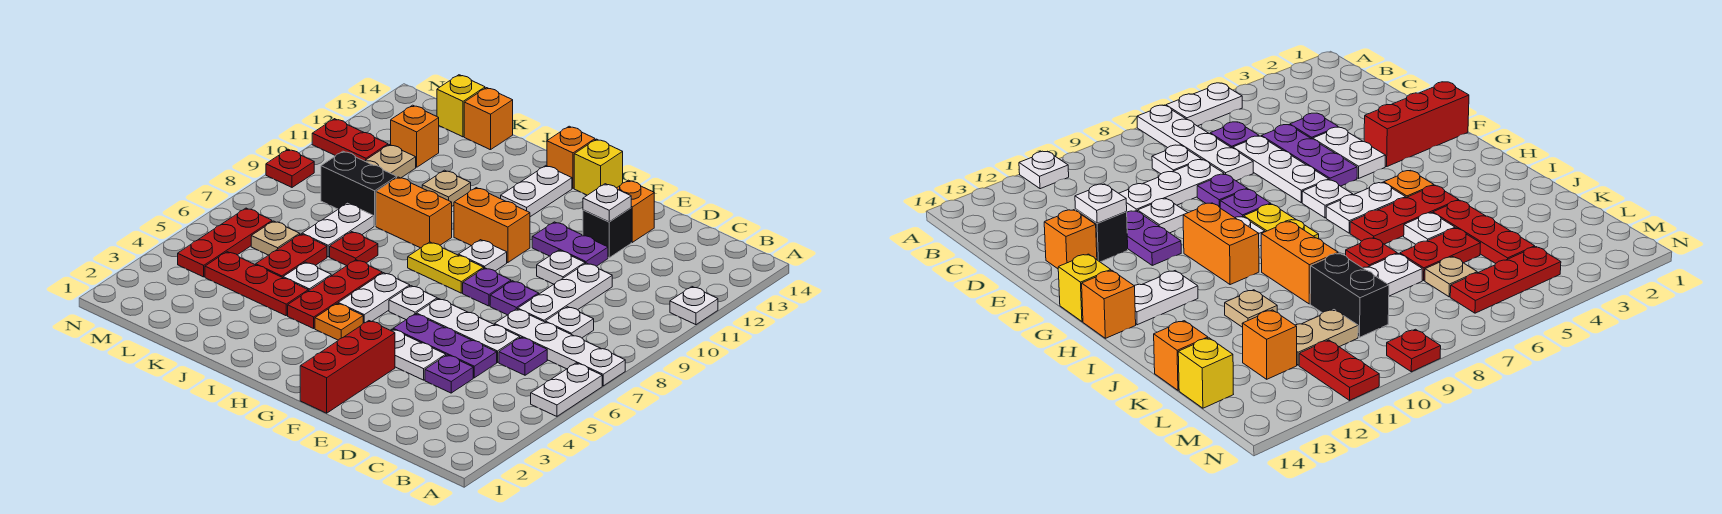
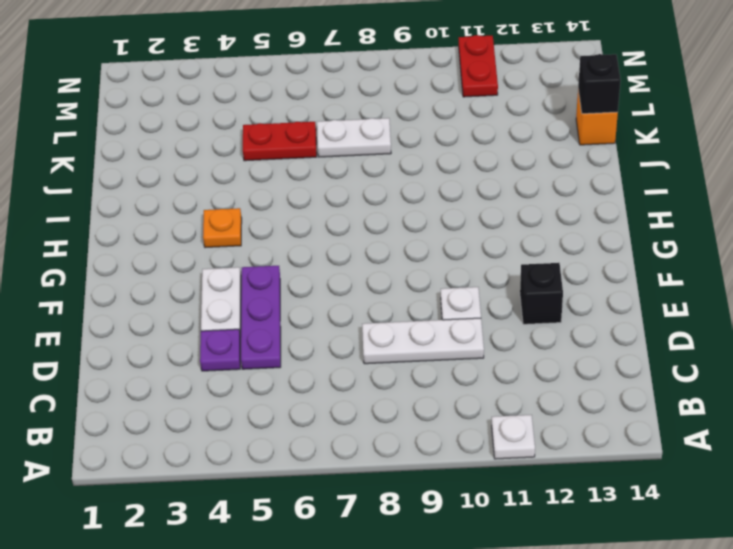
black brick K14 level 2 -> none
none -> white plate A5:A6 level 1
none -> white plate A7:D7 level 1
none -> purple plate C6 level 1
none -> white plate C8 level 1

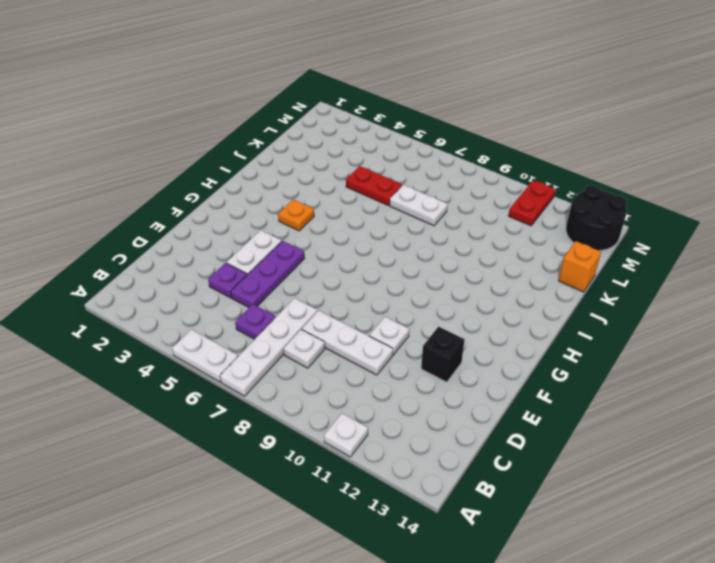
black round brick M13:N14 level 1 -> none
none -> white plate D6:F6 level 1
none -> purple plate E8 level 1
none -> purple plate E11:F11 level 1
none -> orange brick E13 level 1

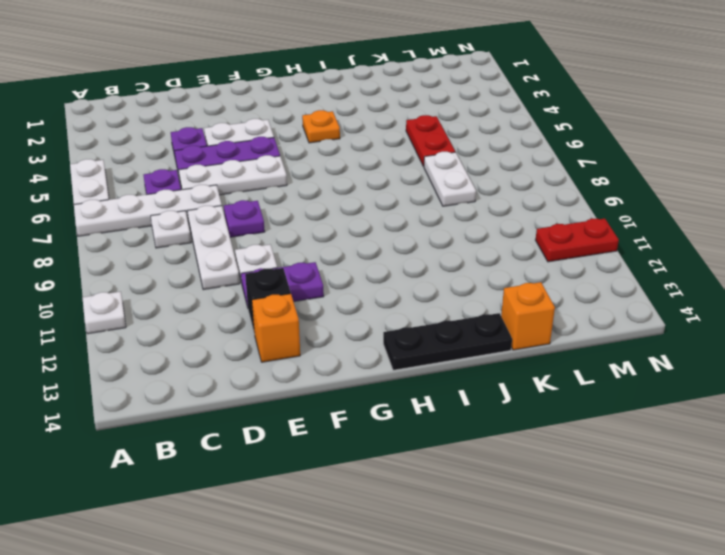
black plate H14:J14 level 1 -> orange brick H14 level 1
none -> red brick F1:F3 level 1
none -> purple plate F8 level 1
none -> white plate G6 level 1
none -> yellow plate G8:H8 level 1

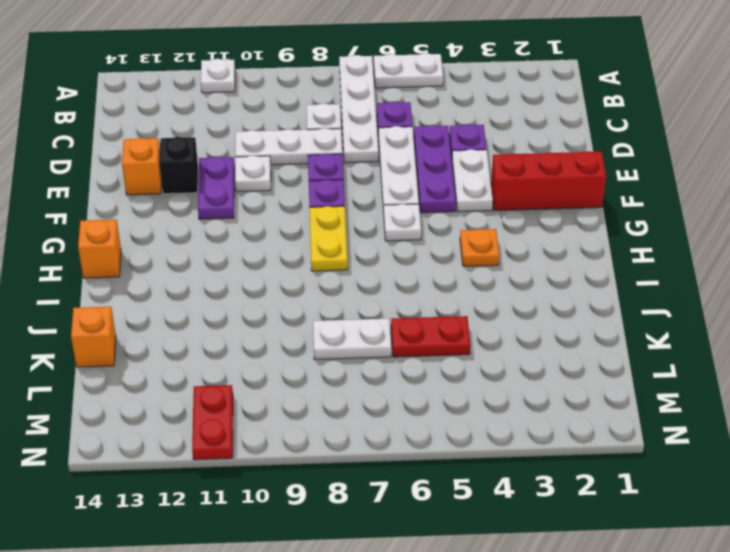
none -> white plate G9 level 1
none -> orange brick G10:H10 level 1
none -> yellow brick G14 level 1
none -> white plate H5:H6 level 1

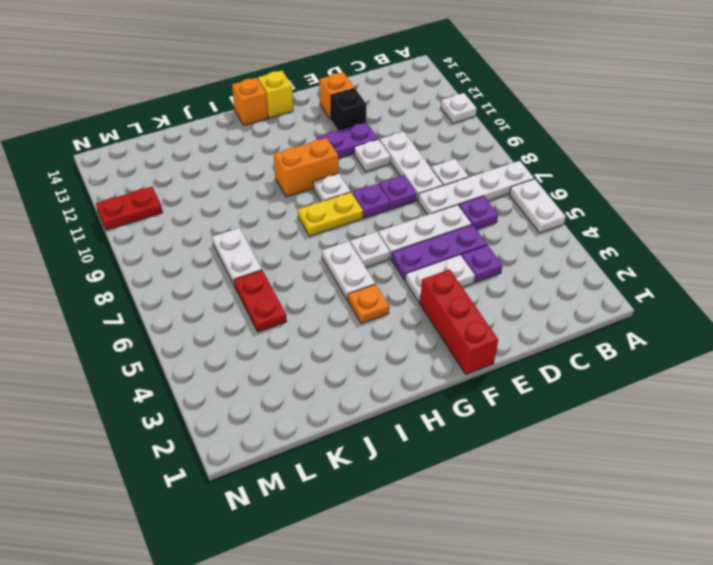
none -> white plate H12:H13 level 1
none -> red plate I4:I6 level 1
none -> orange brick I9:J9 level 1
none -> red plate J4:L4 level 1

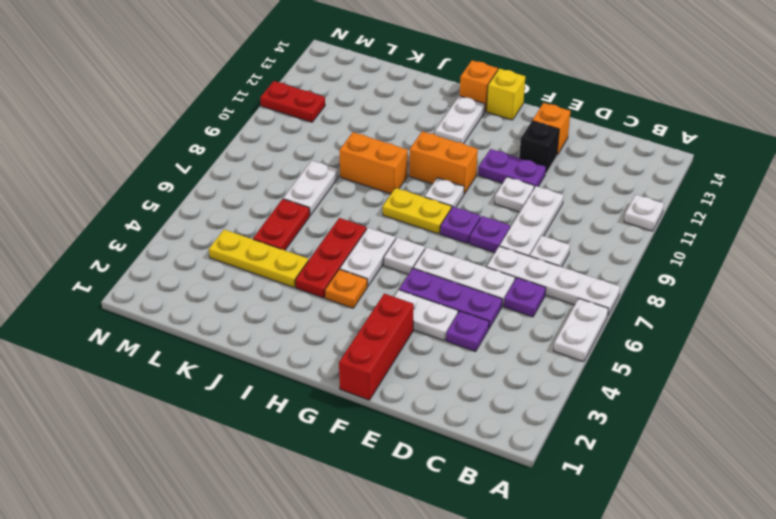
yellow plate J4:L4 level 1 -> red plate J4:L4 level 1
none -> white plate J5 level 1
none -> red plate J7 level 1
none -> tan plate J11 level 1
none -> black brick K9:L9 level 1

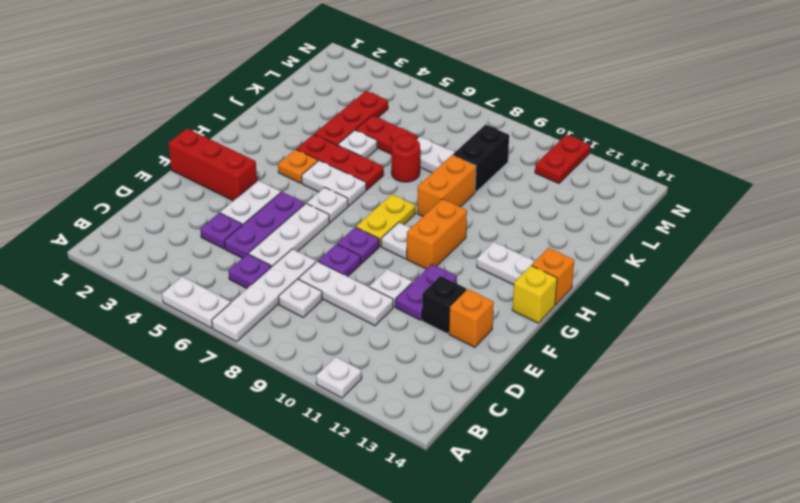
red round brick J7 level 1 -> red plate J7 level 1
none -> tan plate J11 level 1
none -> orange brick K14 level 1
none -> tan plate L6 level 1
none -> tan plate L10:L11 level 1

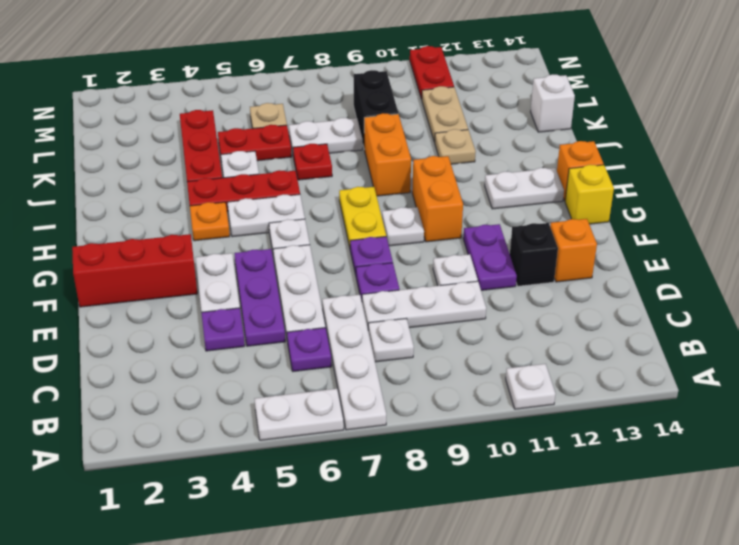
tan plate K11:L11 level 1 -> tan plate L10:L11 level 1
white brick K14 level 1 -> orange brick K14 level 1
none -> orange brick L12 level 1
none -> yellow brick L14 level 1
none -> red plate M4:M6 level 1
none -> red plate N9 level 1

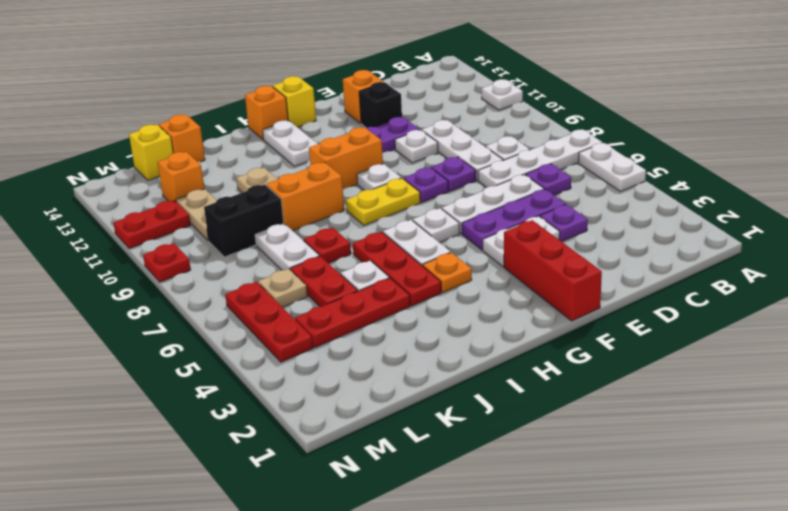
none -> white plate E12 level 2

